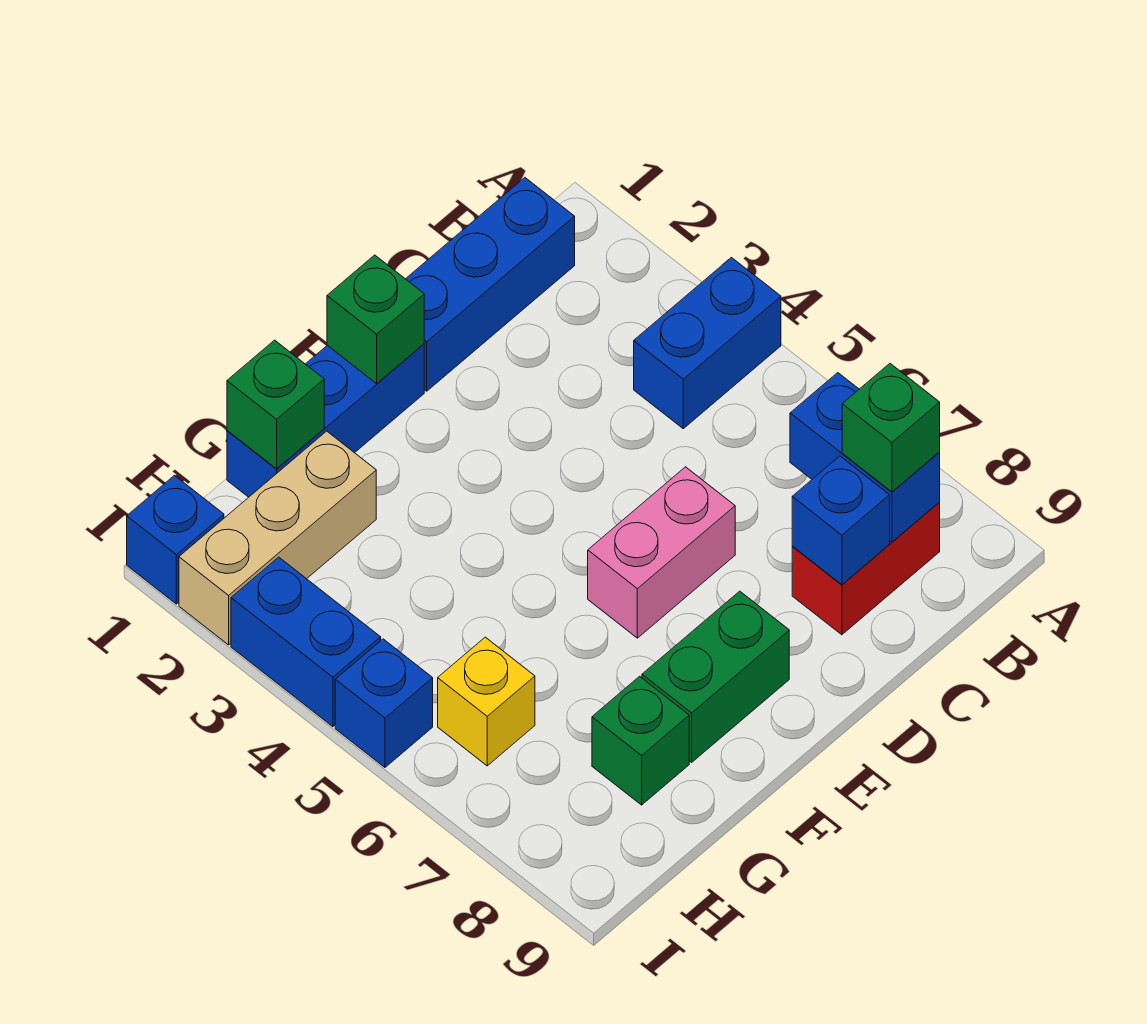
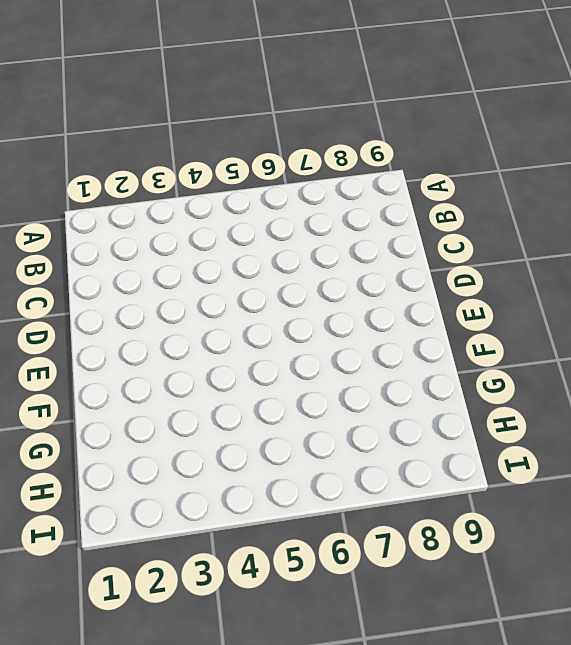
none -> blue brick A4:B4 level 1
none -> blue brick B1:D1 level 1
none -> red brick B8:C8 level 1

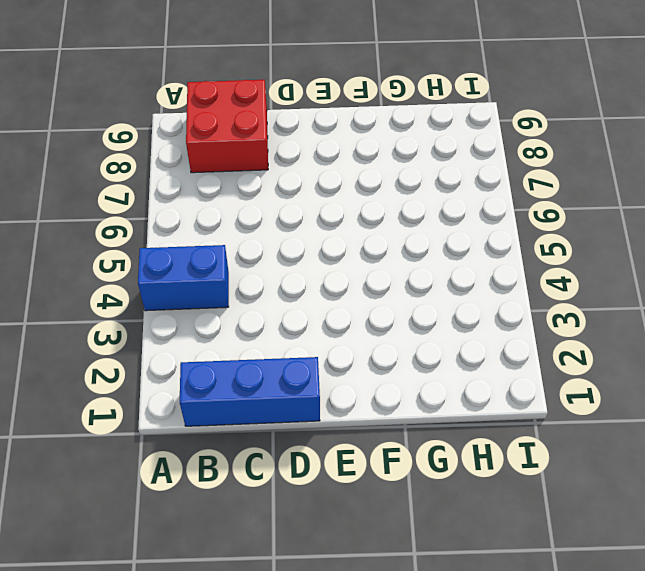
red brick B8:C9 level 1 -> red brick B8:C8 level 1
none -> pink brick D6:E6 level 1
none -> blue brick E1:G1 level 1
none -> green brick E8:F8 level 1

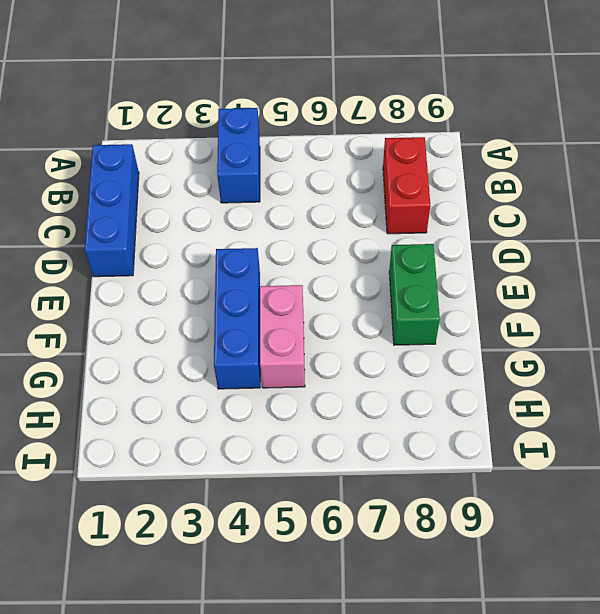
blue brick E4:G4 level 1 -> blue brick E1:G1 level 1
pink brick F5:G5 level 1 -> pink brick D6:E6 level 1
none -> tan brick G2:I2 level 1
none -> green brick G8 level 1
none -> yellow brick H6 level 1

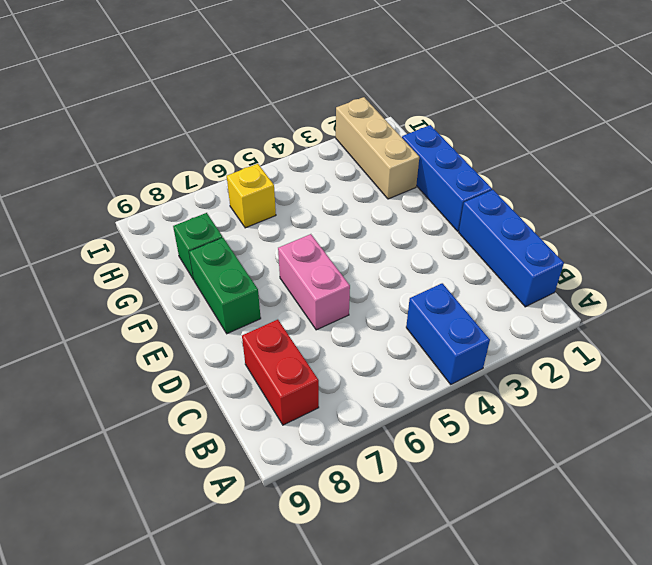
none -> blue brick I1 level 1
none -> blue brick I3:I4 level 1
none -> blue brick I5 level 1

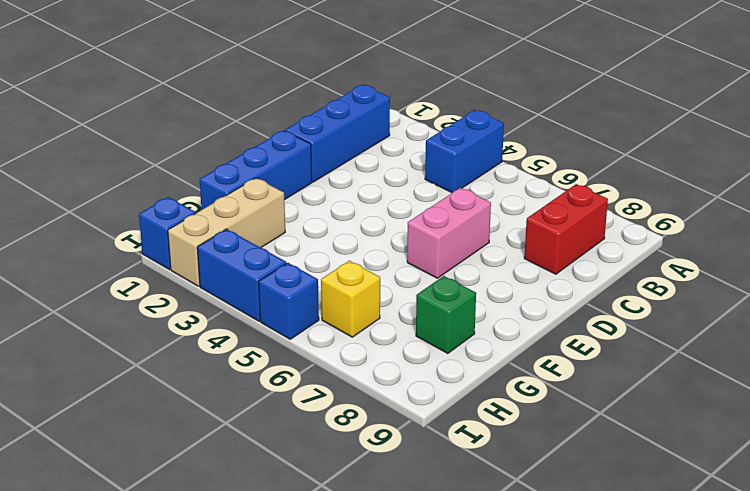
none -> green brick E8:F8 level 1
none -> blue brick B7:B8 level 2
none -> blue brick C8 level 2

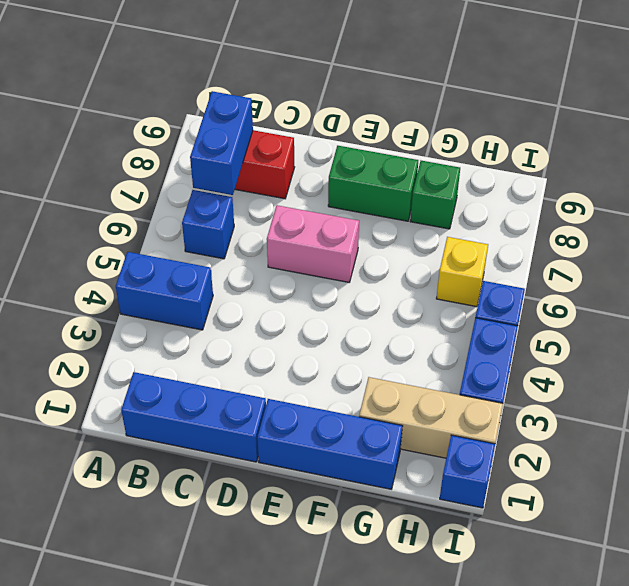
blue brick B6 level 1 -> blue brick C8 level 2
none -> green brick E1 level 2
none -> green brick G1 level 2
none -> green brick B8 level 3

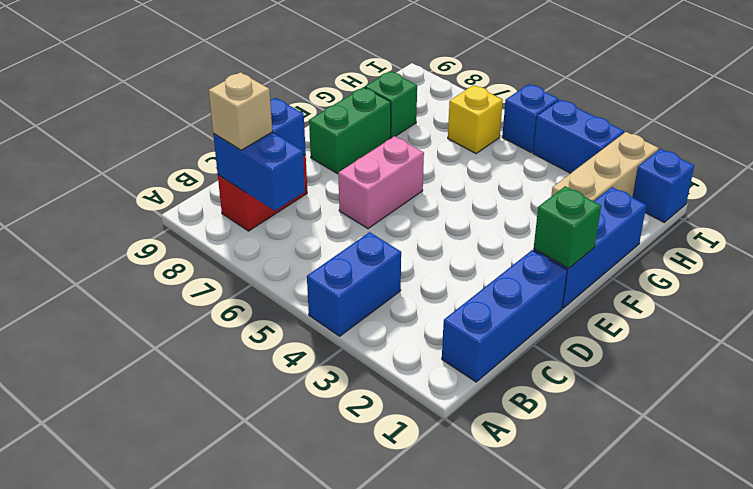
tan brick B8 level 3 -> green brick B8 level 3
none -> green brick G1 level 2

